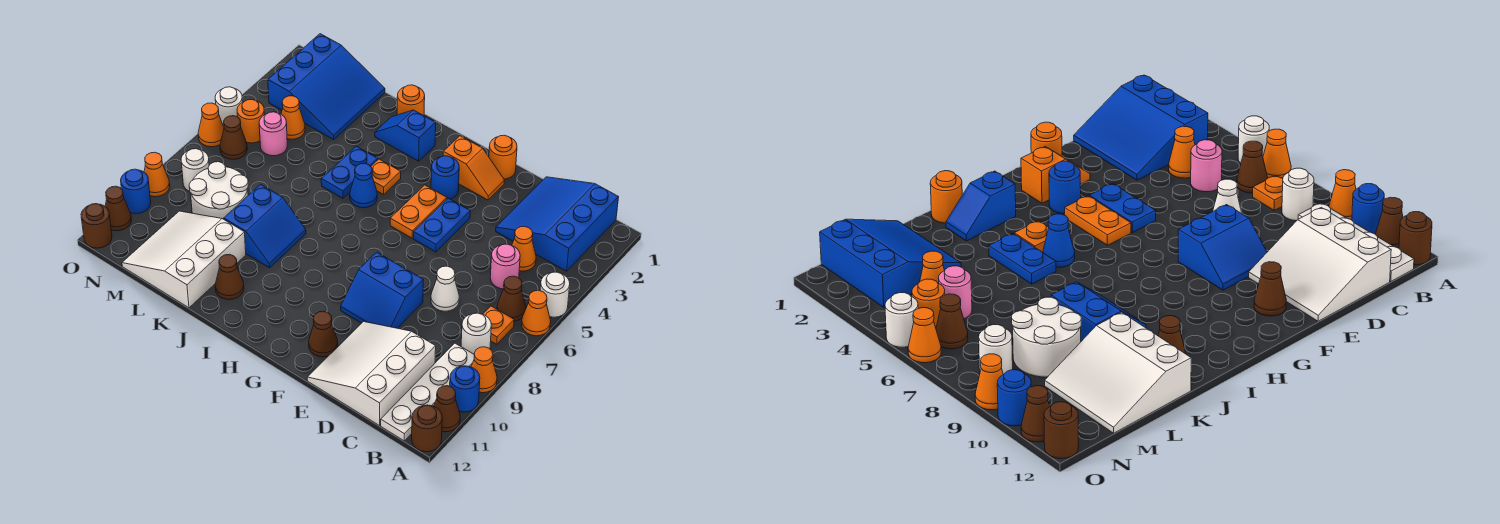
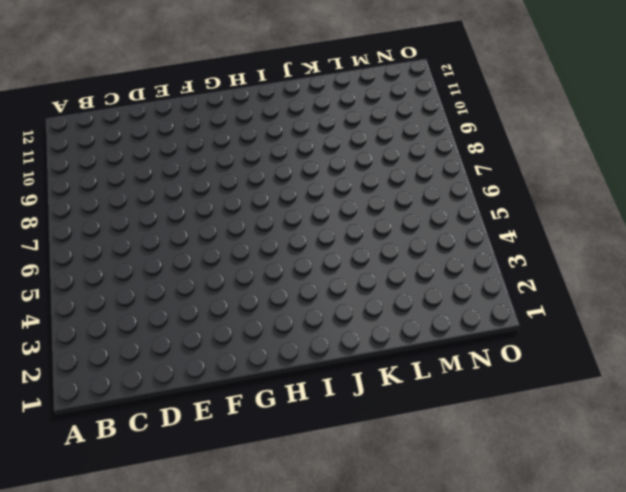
none -> white round brick A5 level 1
none -> orange cone A6 level 1
none -> orange cone A9 level 1
none -> blue round brick A10 level 1

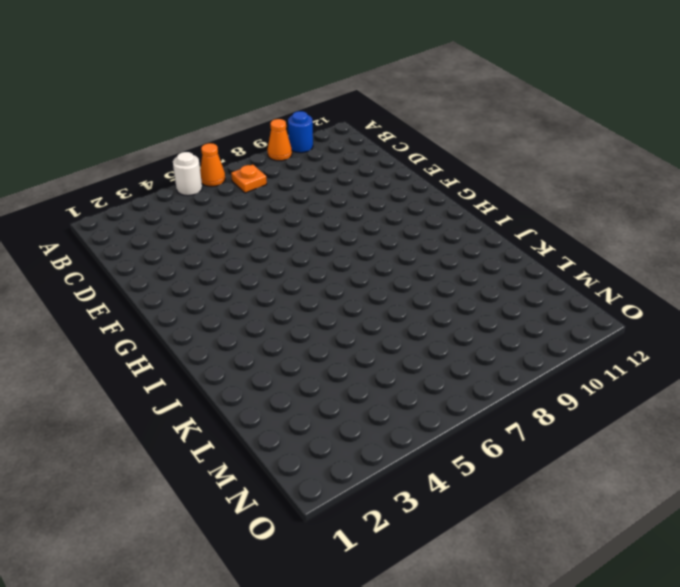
none -> brown cone A11 level 1
none -> brown round brick A12 level 1
none -> blue slope B1:D3 level 1 top B
none -> brown cone B6 level 1

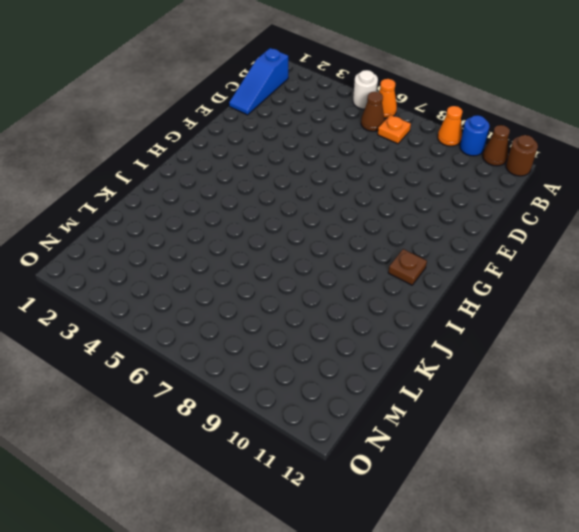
blue slope B1:D1 level 1 top B -> blue slope B1:D3 level 1 top B
brown plate H11 level 1 -> none
none -> white round brick B8 level 1
none -> white plate B9:B12 level 1
none -> orange cone C4 level 1
none -> pink round brick C5 level 1

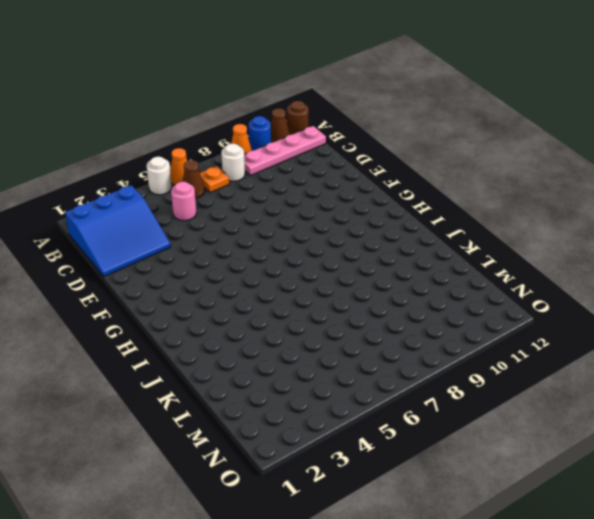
pink plate B9:B12 level 1 -> white plate B9:B12 level 1
none -> orange cone C4 level 1
none -> white slope C10:E12 level 1 top C
none -> white cone D7 level 1
none -> blue slope E8:F9 level 1 top 8

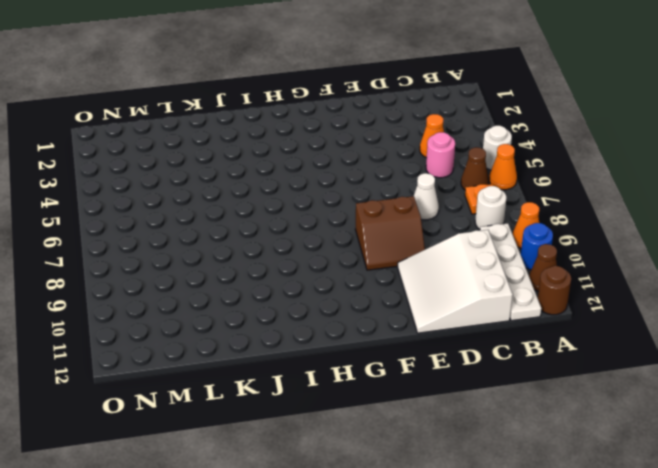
brown slope E8:F9 level 1 top 8 -> blue slope E8:F9 level 1 top 8
none -> blue slope B1:D3 level 1 top B
none -> orange round brick F1 level 1
none -> orange slope F2:G2 level 1 top G
none -> blue plate F4:F5 level 1

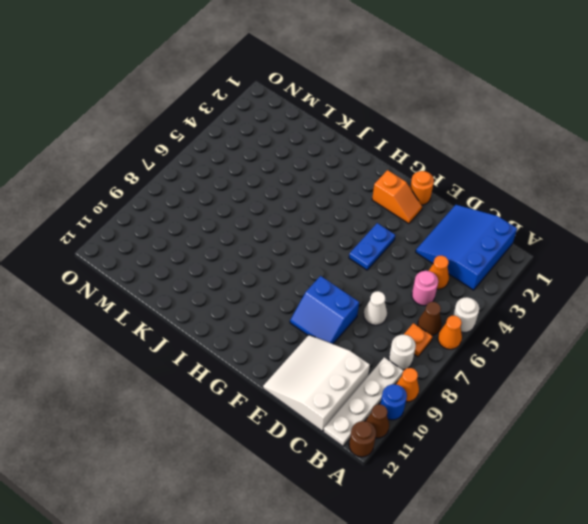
none -> brown cone F11 level 1
none -> blue round brick G3 level 1
none -> orange plate G4:G5 level 1
none -> blue slope I2:J2 level 1 top I

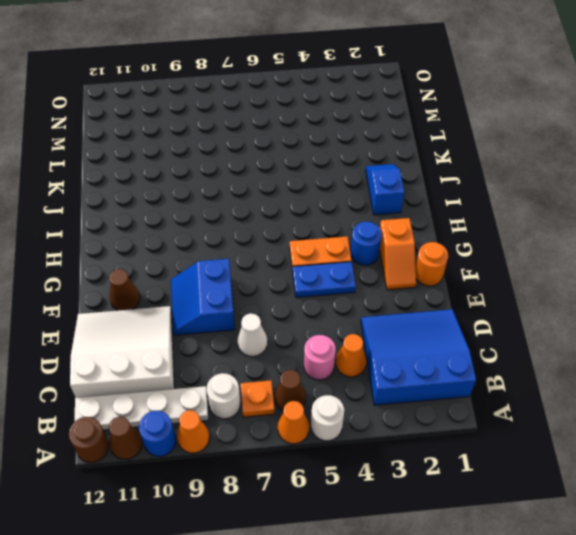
none -> orange plate I4 level 1
none -> blue cone I5 level 1
none -> orange round brick J1 level 1
none -> blue plate J4:J5 level 1

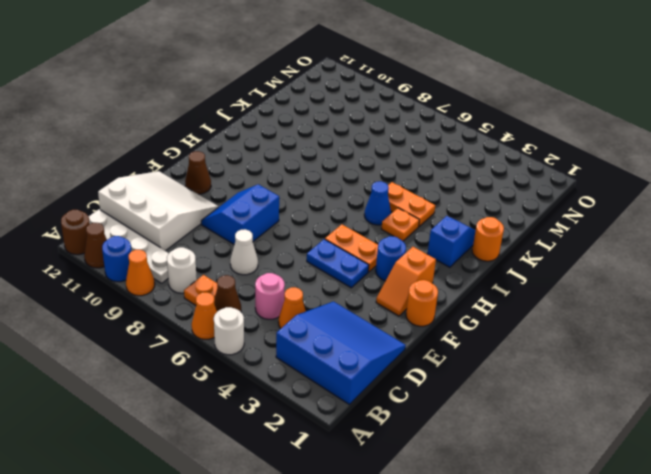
orange plate J4:J5 level 1 -> blue plate J4:J5 level 1
none -> blue slope J8:K9 level 1 top K
none -> brown cone J11 level 1
none -> white slope K10:M12 level 1 top K
none -> blue slope L1:N3 level 1 top N

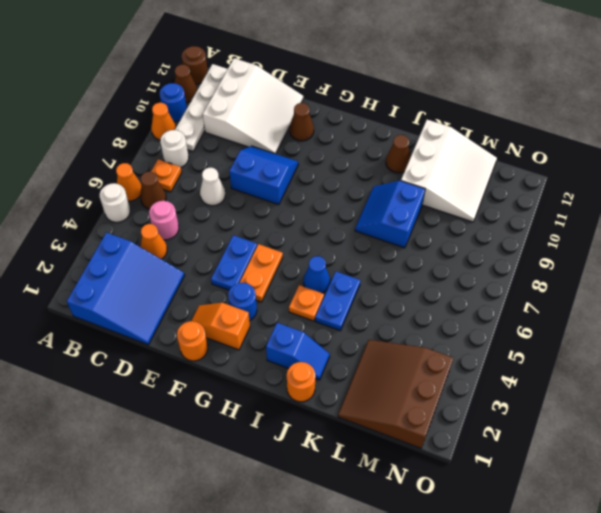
brown slope L1:N3 level 1 top N -> blue slope L1:N3 level 1 top N
none -> white round brick L8:M9 level 1
none -> orange cone M4 level 1
none -> pink round brick M5 level 1
none -> orange round brick N5 level 1

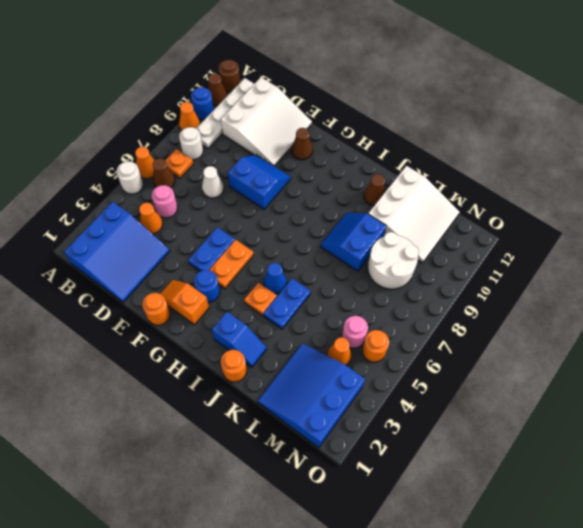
none -> brown cone N6 level 1
none -> white round brick N8 level 1
none -> white round brick O5 level 1
none -> orange cone O6 level 1

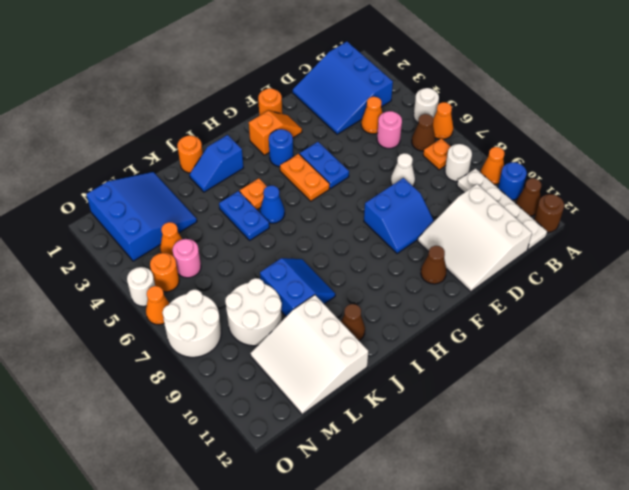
white round brick N7:O8 level 1 -> white round brick N8 level 1
none -> brown cone N6 level 1
none -> orange cone O9 level 1
none -> blue round brick O10 level 1
none -> brown cone O11 level 1

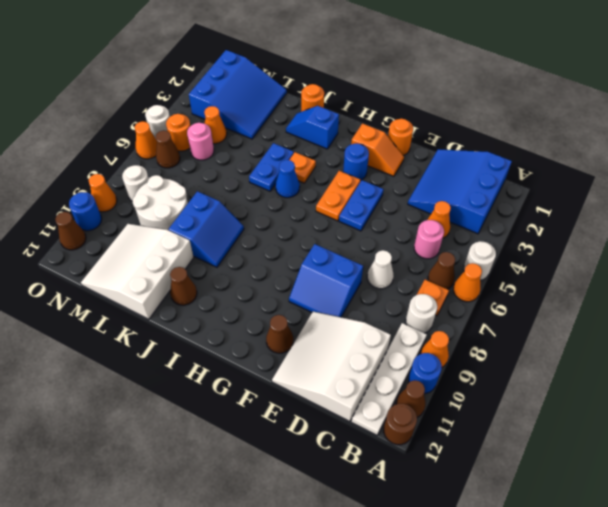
none -> brown round brick O12 level 1

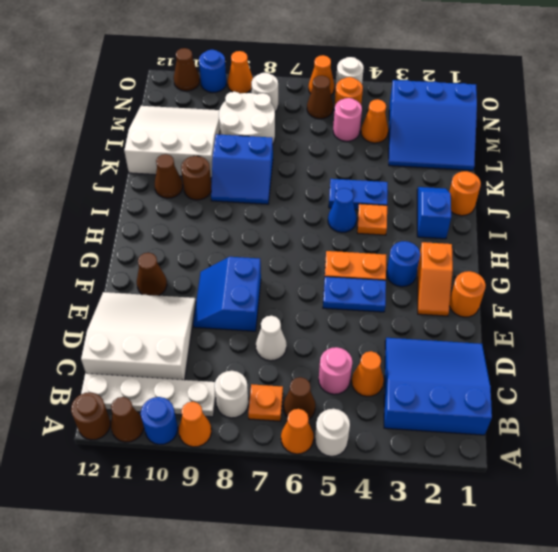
brown round brick J10 level 1 -> brown round brick O12 level 1

